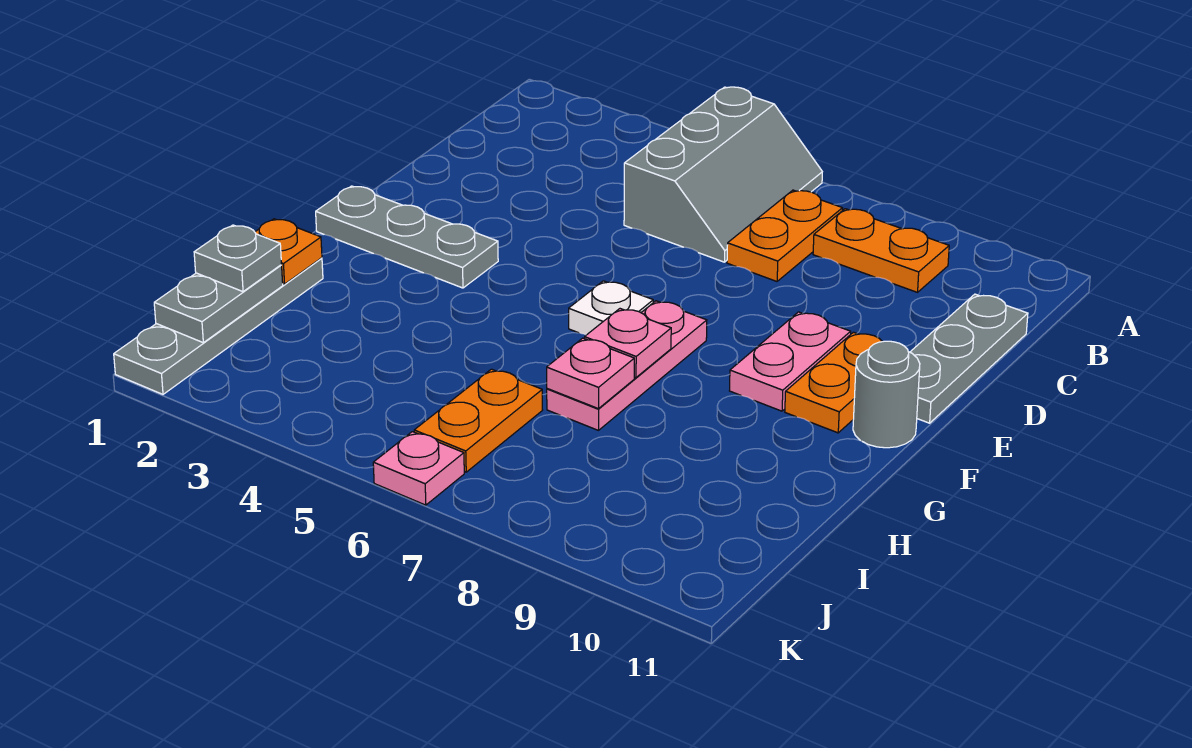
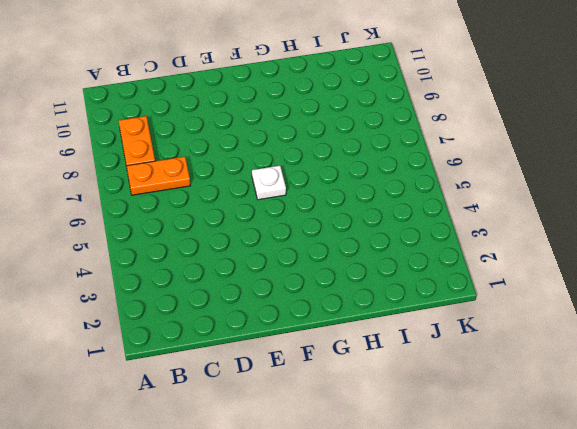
none -> grey slope A5:C6 level 1 top 5
none -> grey plate C11:E11 level 1
none -> pink plate E9:F9 level 1

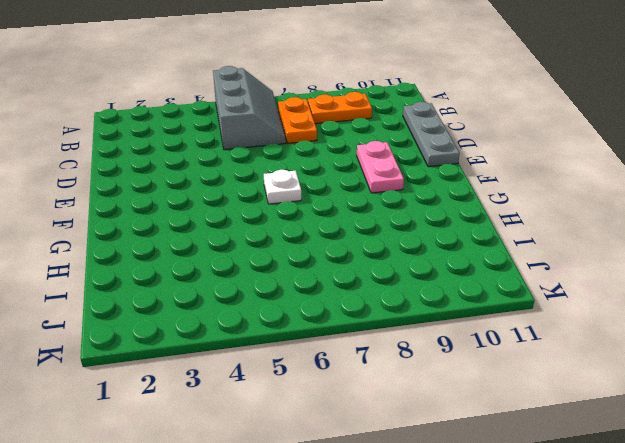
none -> orange plate E10:F10 level 1
none -> grey plate F1:F3 level 1
none -> pink plate F7:H7 level 1

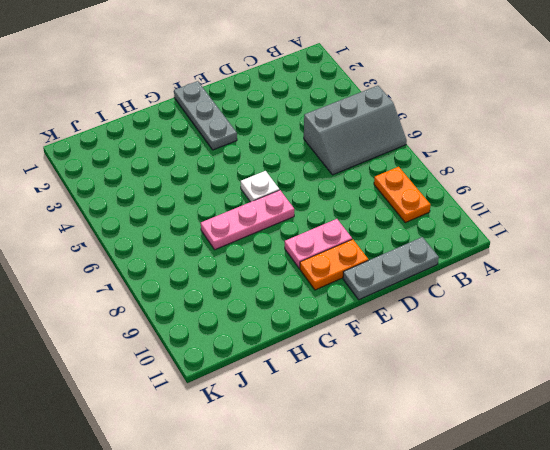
none -> orange plate B7:C7 level 1
none -> grey round brick F11 level 1
none -> grey plate H1:K1 level 1

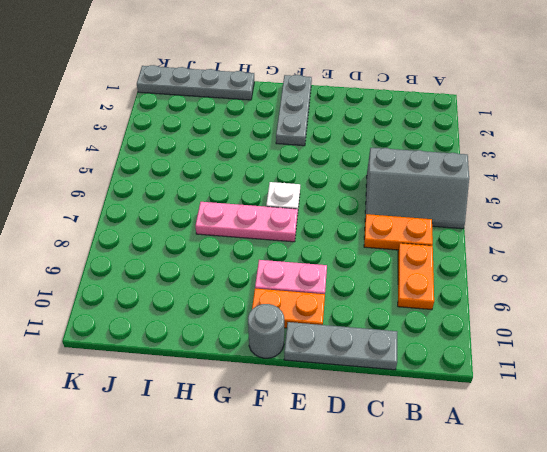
none -> orange plate I6:J6 level 1
none -> pink plate K6 level 1
none -> pink plate G7 level 2

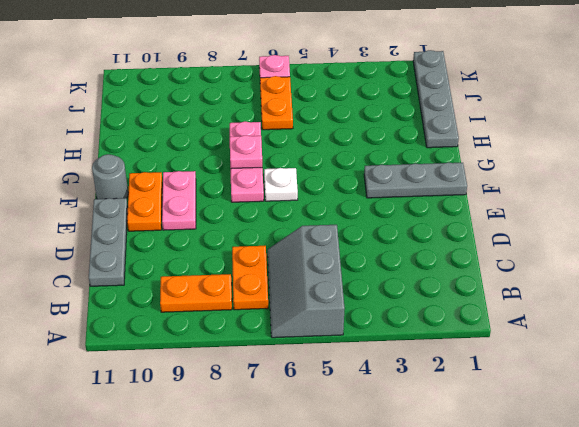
none -> orange plate H1 level 2
none -> pink plate H7 level 2
none -> grey plate I1:J1 level 2

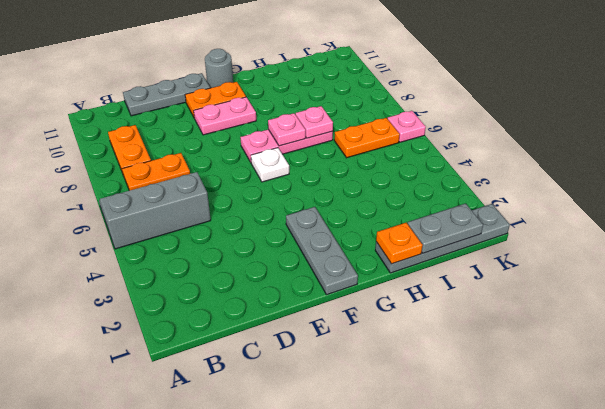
none -> grey plate I1 level 3

